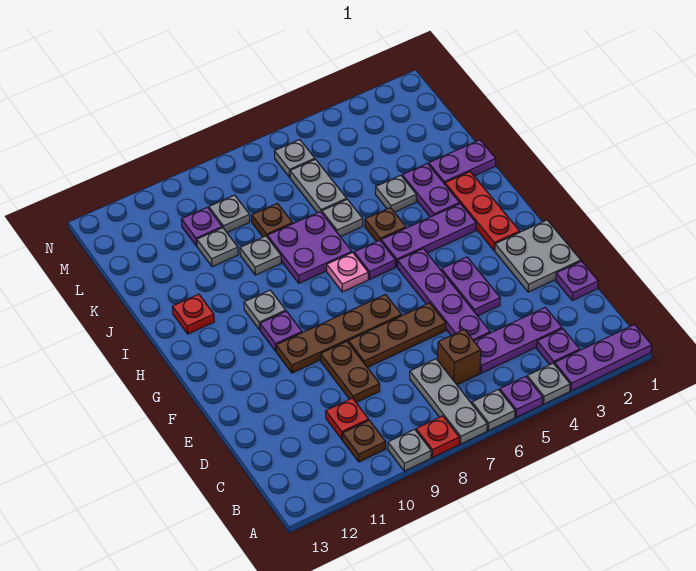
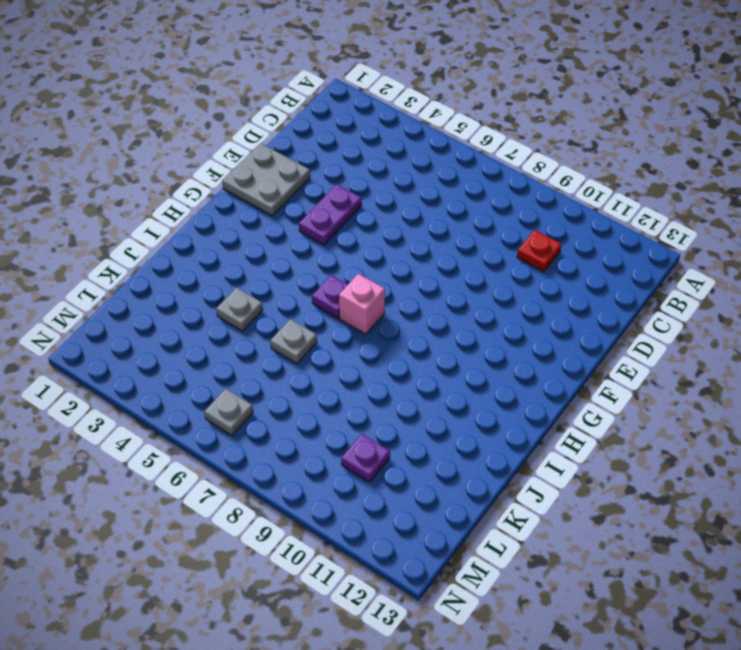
pink brick H7 level 1 -> pink plate H7 level 1
none -> purple plate A1:A3 level 1
none -> grey plate A4 level 1
none -> purple plate A5 level 1
none -> grey plate A6 level 1

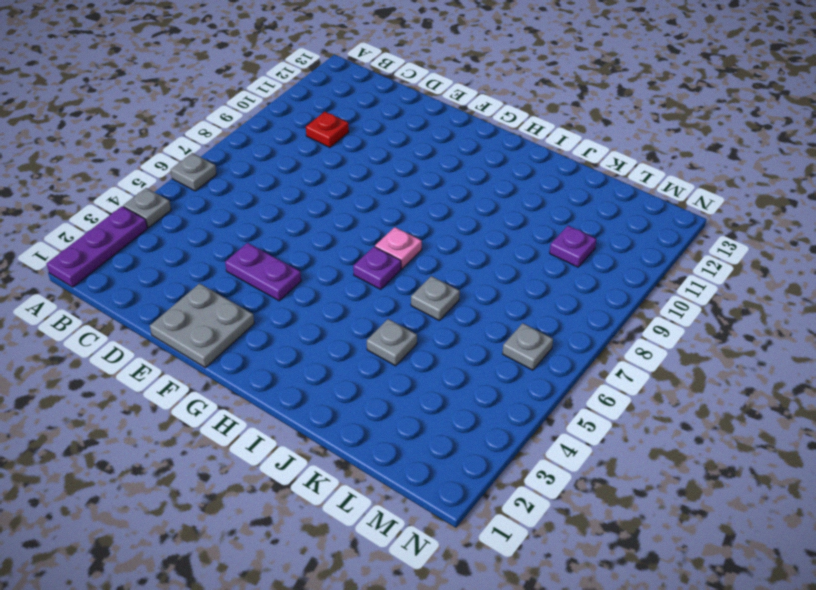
none -> purple plate A5 level 1
none -> grey plate A7:C7 level 1
none -> red plate A8 level 1
none -> grey plate A9 level 1

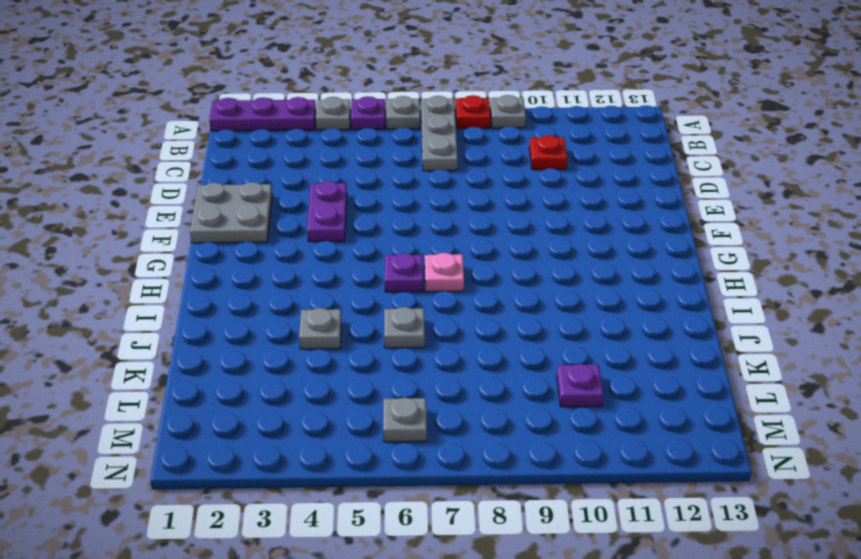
none -> purple plate B3 level 1
none -> brown plate B10 level 1
none -> purple plate C3:C5 level 1
none -> brown brick C6 level 1

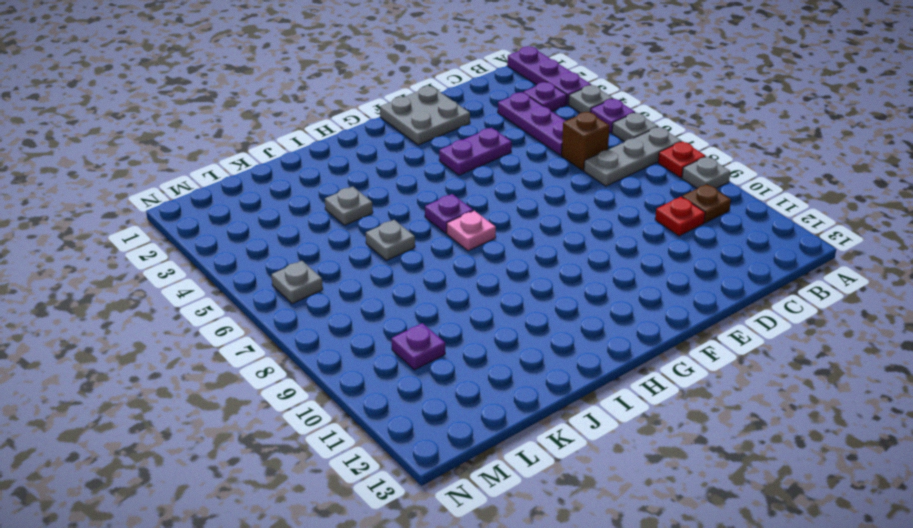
none -> purple plate D1 level 1
none -> purple plate D5:G5 level 1
none -> brown plate D9:E9 level 1
none -> brown plate E6:E8 level 1

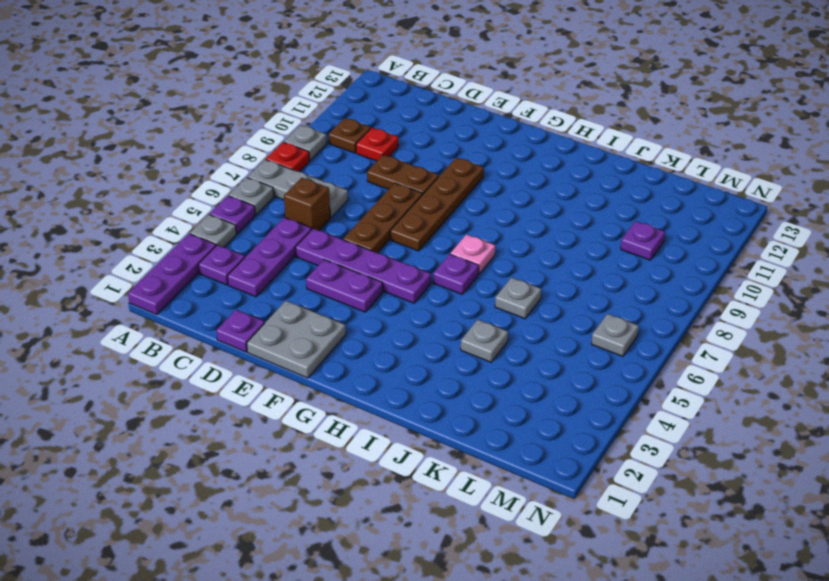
none -> red plate G2:I2 level 1
none -> purple plate G10 level 1
none -> purple plate H3:H5 level 1
none -> grey plate H10 level 1

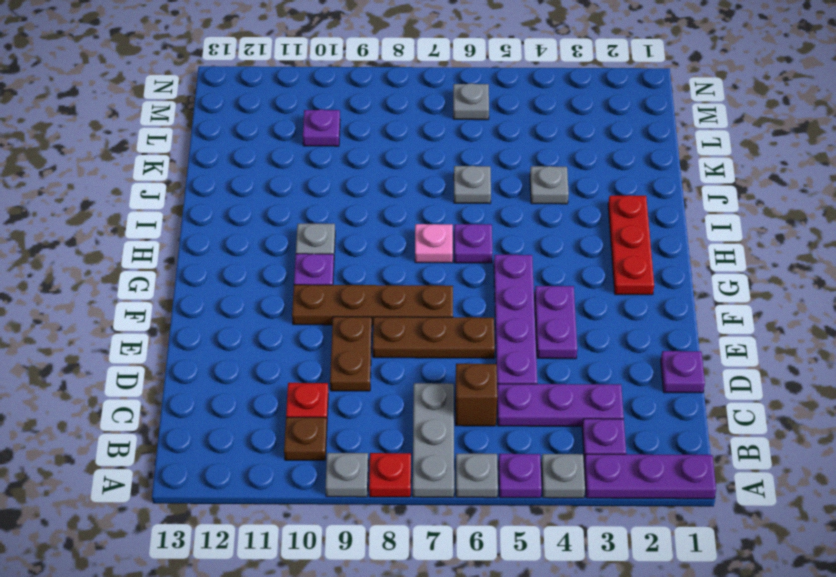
none -> grey plate E1:F2 level 1
none -> purple plate H3:H5 level 1
none -> purple plate I3:J3 level 1
none -> brown plate I5 level 1

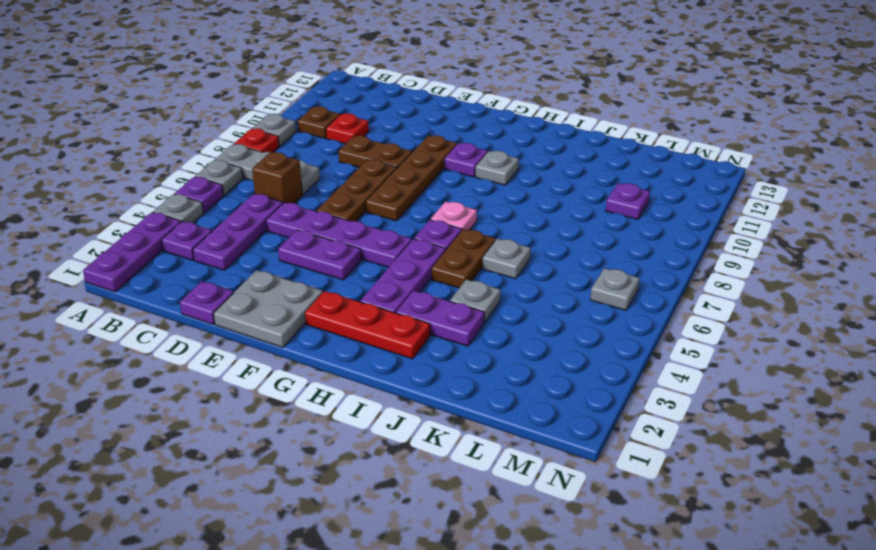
brown plate I5:I6 level 1 -> brown plate I5 level 1
none -> purple plate I7:J8 level 1
none -> red plate I12 level 1
none -> purple plate J1:J2 level 1
none -> grey plate J9 level 1

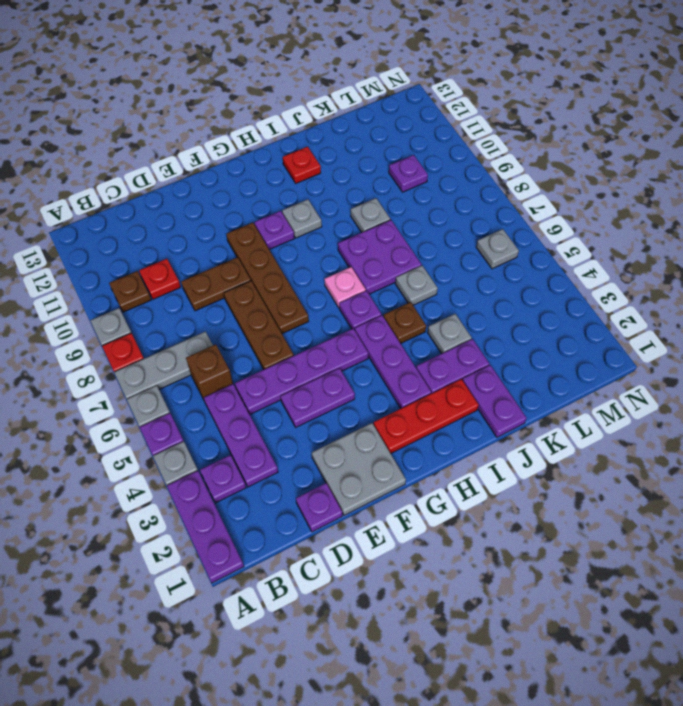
none -> grey plate K6:L6 level 1
none -> brown plate K8 level 1
none -> grey plate K10 level 1
none -> grey plate L9 level 1

